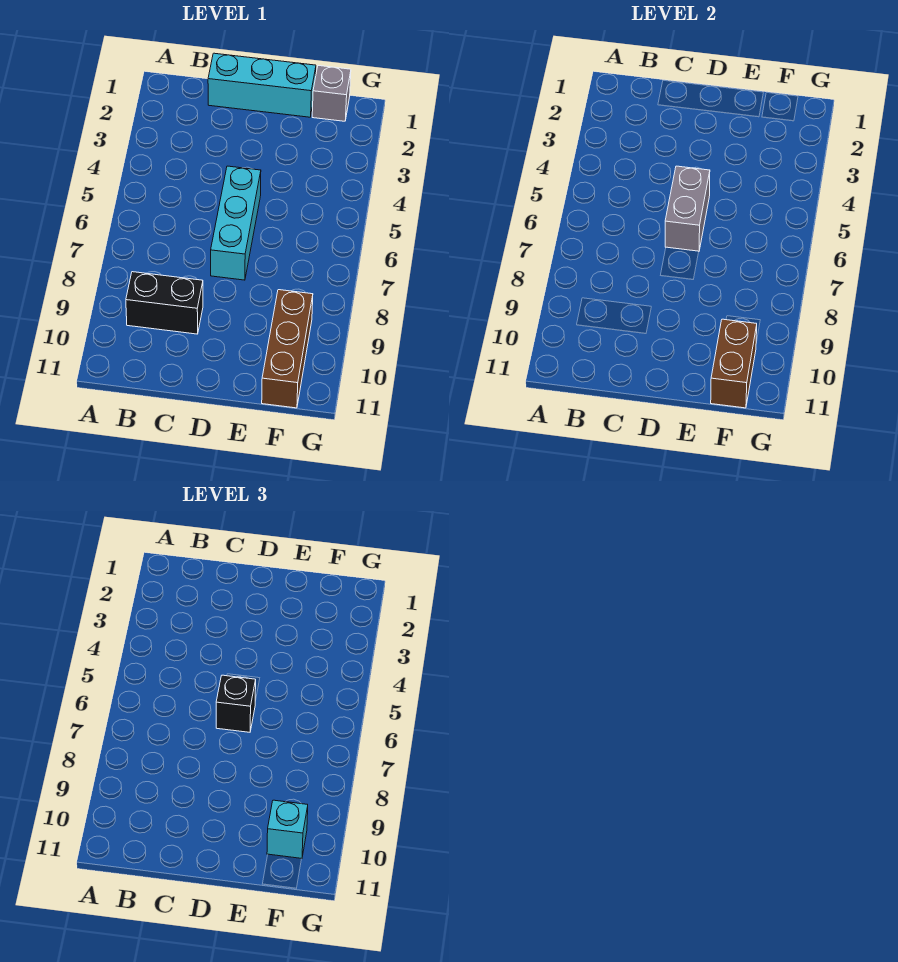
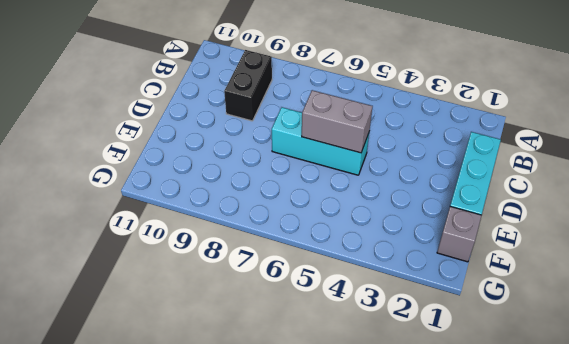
none -> brown brick F9:F11 level 1
none -> brown brick F10:F11 level 2

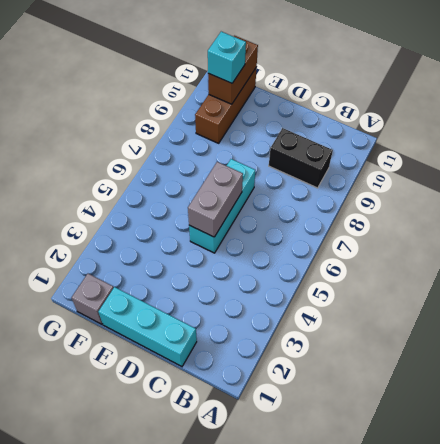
none -> black brick D6 level 3

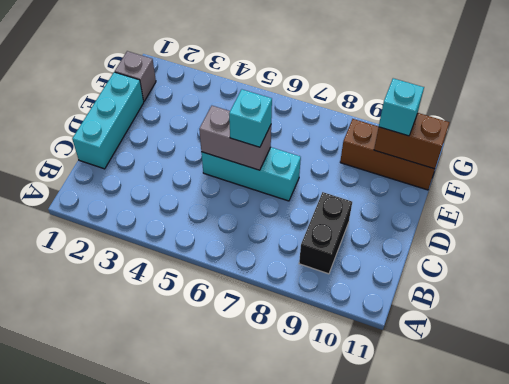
cyan brick D6 level 3 -> black brick D6 level 3

